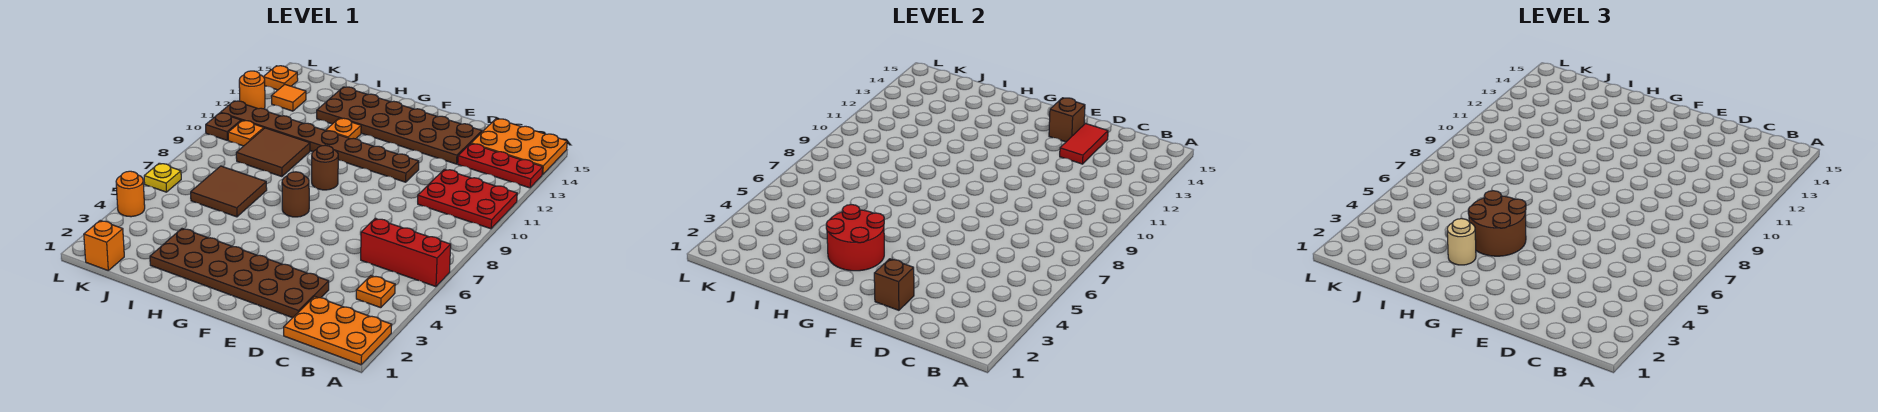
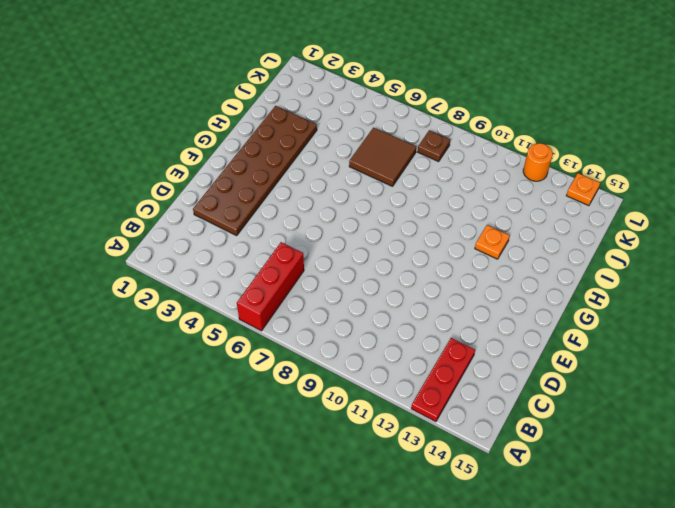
brown plate K8 level 1 -> brown plate L10 level 1
none -> orange plate A1:C2 level 1
none -> red plate A10:C11 level 1
none -> orange plate A14:C15 level 1

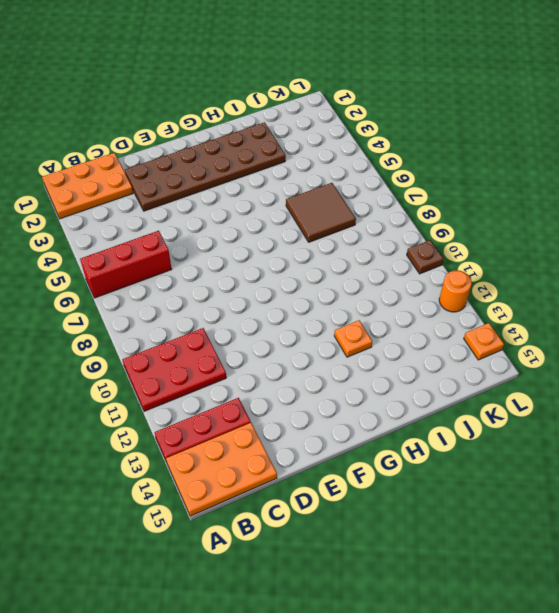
none -> orange plate B4 level 1
none -> brown plate D13:I14 level 1
none -> brown plate E11:L11 level 1

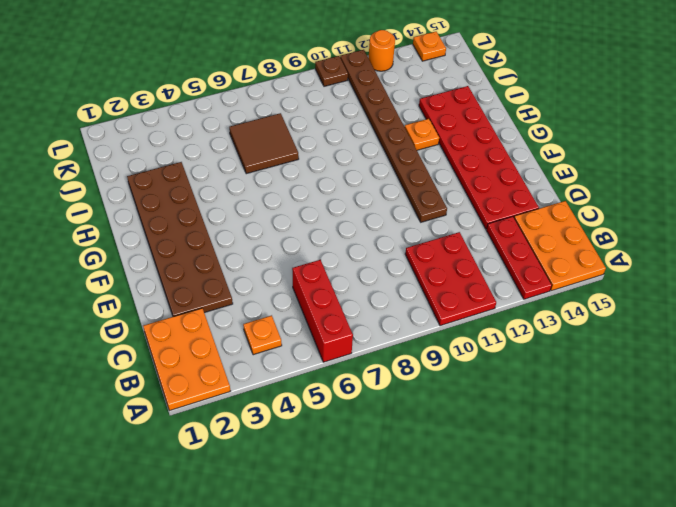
red plate D13:I14 level 1 -> brown plate D13:I14 level 1
none -> brown round brick G7 level 1
none -> brown round brick G9 level 1
none -> brown tile I9:J10 level 1

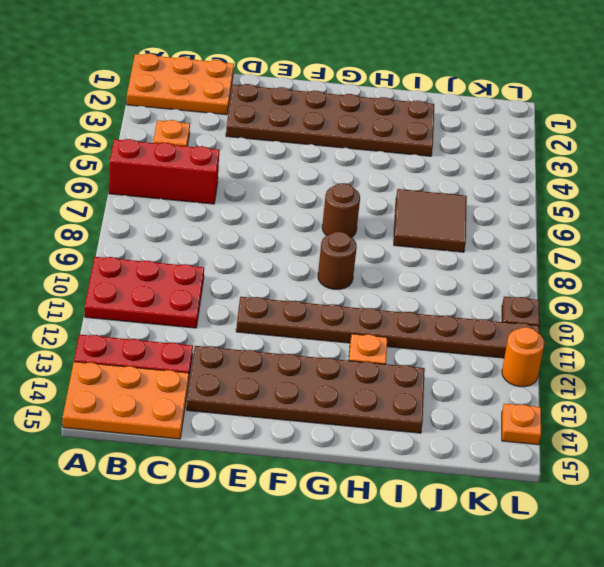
none -> brown tile I9:J10 level 1
none -> orange brick K1 level 1
none -> orange plate K10 level 1

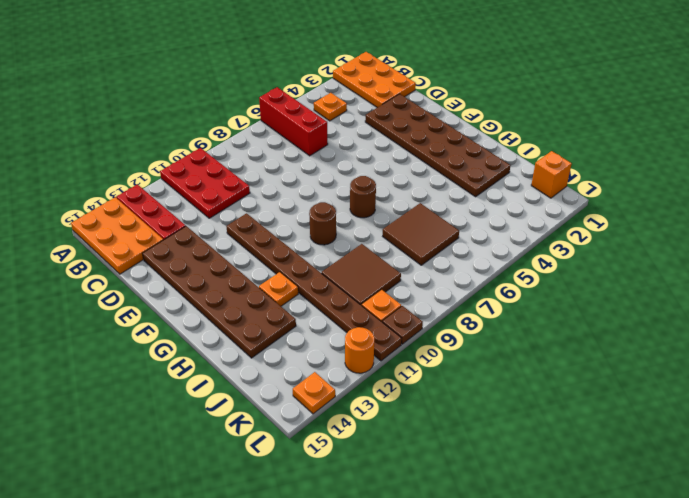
none -> orange tile K13 level 1
none -> orange round brick L4 level 1
none -> yellow plate L6 level 1

